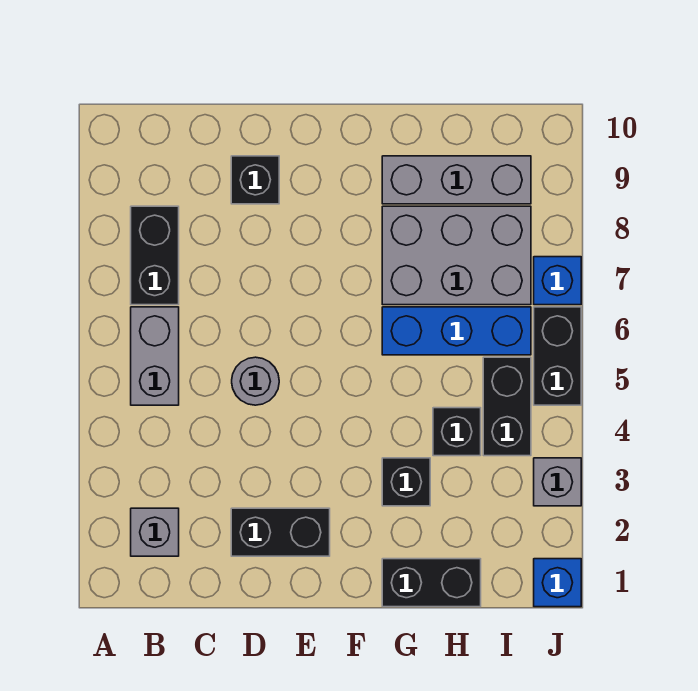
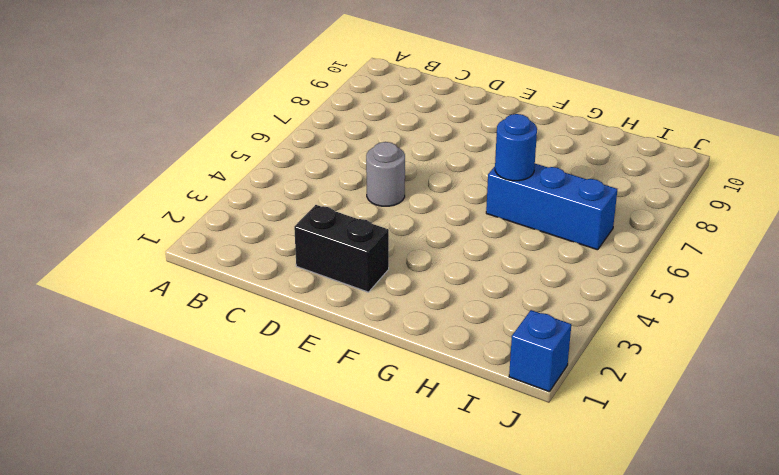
blue round brick G6 level 2 -> none
none -> grey brick B2 level 1
none -> grey brick B5:B6 level 1
none -> black brick B7:B8 level 1

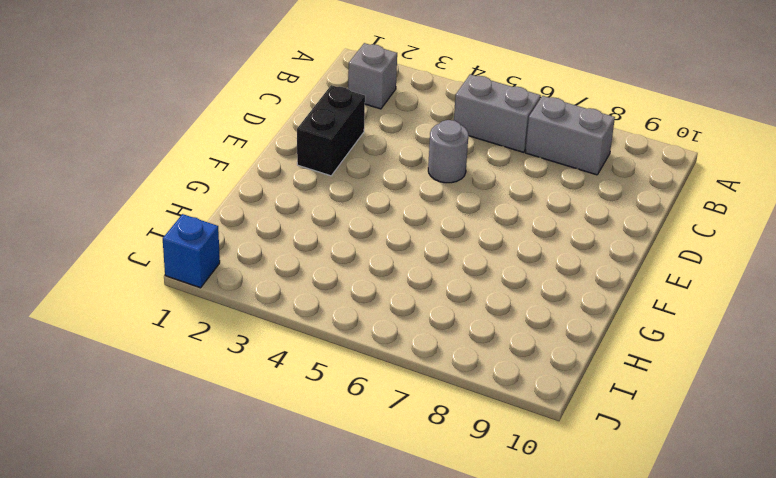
grey brick B7:B8 level 1 -> black brick B7:B8 level 1
none -> black brick D9 level 1
none -> black brick G1:H1 level 1
none -> black brick G3 level 1

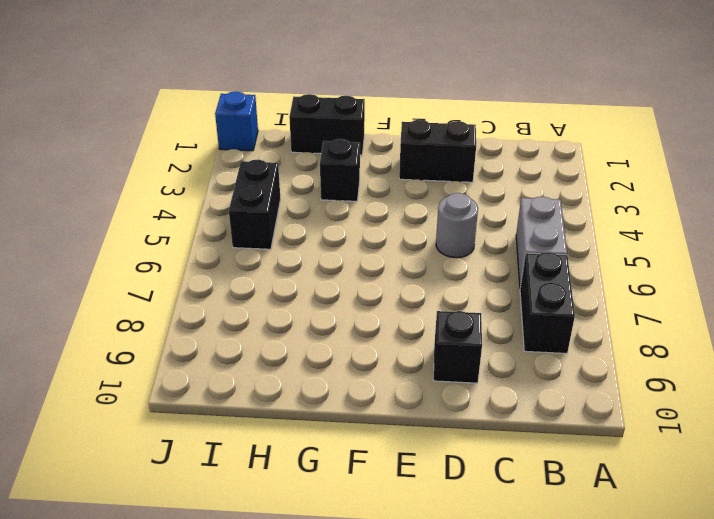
none -> grey brick B2 level 1
none -> blue brick G6:I6 level 1
none -> grey brick G7:I8 level 1

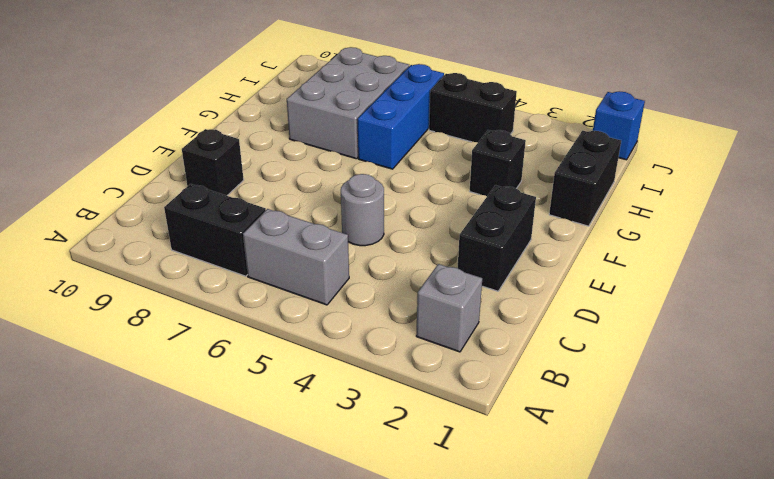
none -> grey brick G9:I9 level 1
none -> black brick H4 level 1
none -> grey brick J3 level 1

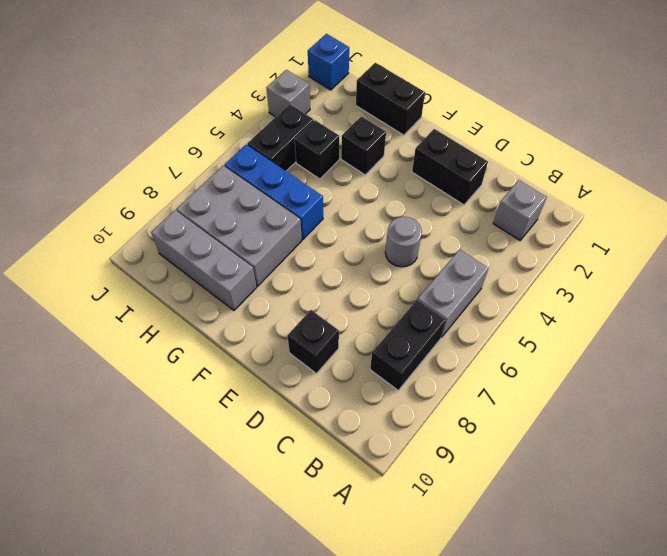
none -> black brick J5:J6 level 1
none -> blue brick J7 level 1

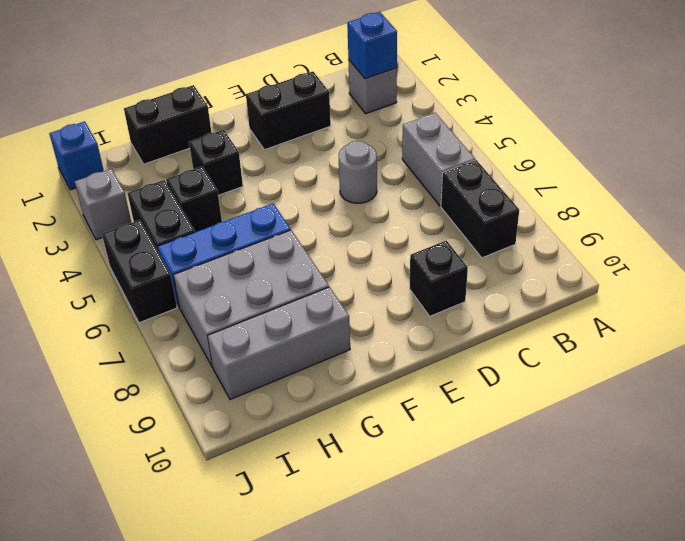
blue brick B2 level 2 -> blue brick J7 level 1

